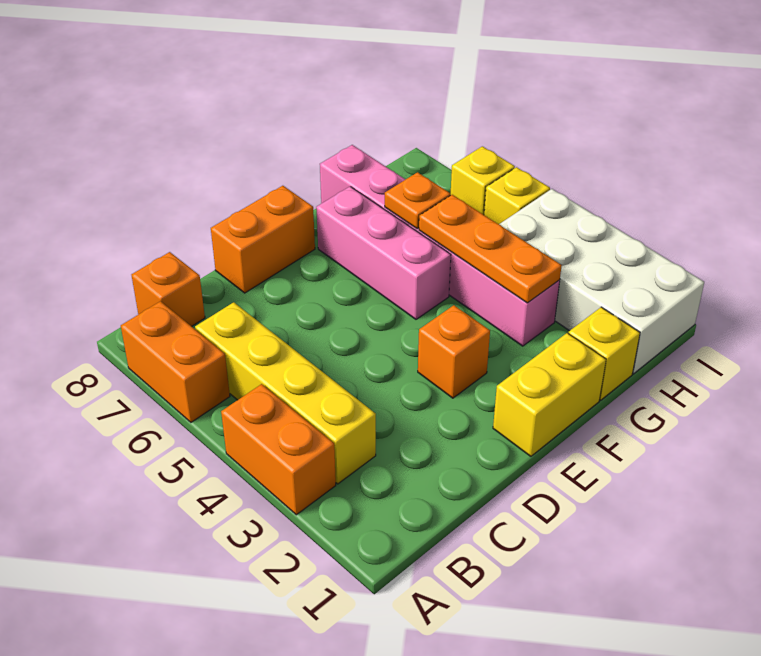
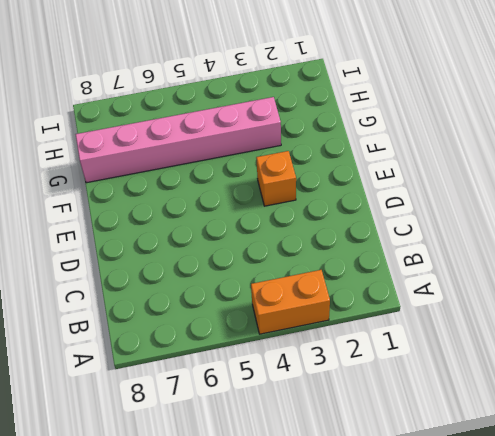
none -> orange brick A6:A7 level 1
none -> yellow brick B3:B6 level 1
none -> orange brick B8 level 1

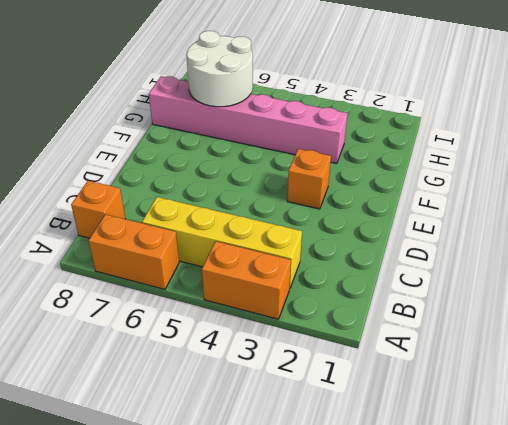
white round brick G6:H7 level 2 -> orange plate G6 level 2
none -> orange brick D8:E8 level 1
none -> yellow brick E1:F1 level 1
none -> pink brick F5:F7 level 1

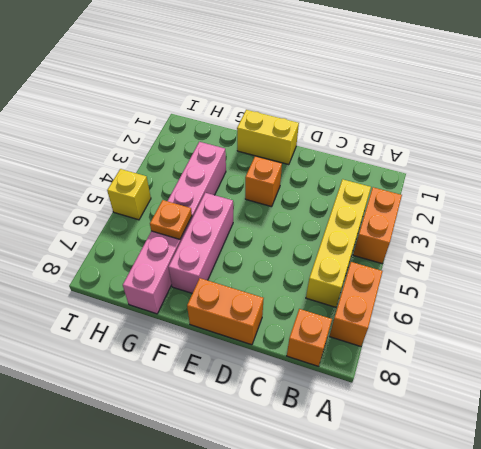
none -> yellow brick G1 level 1
none -> white brick H1:I4 level 1
none -> yellow brick I6 level 1

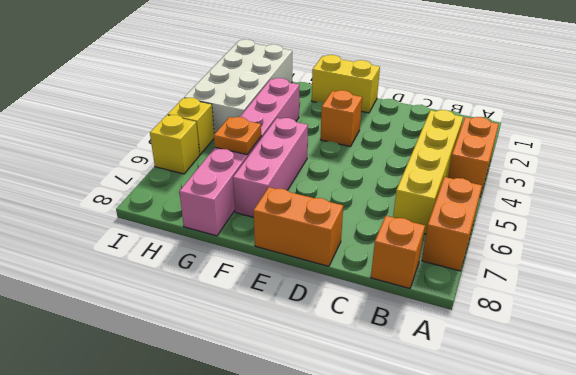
none -> yellow brick G1 level 1
none -> orange plate G3:G5 level 2

